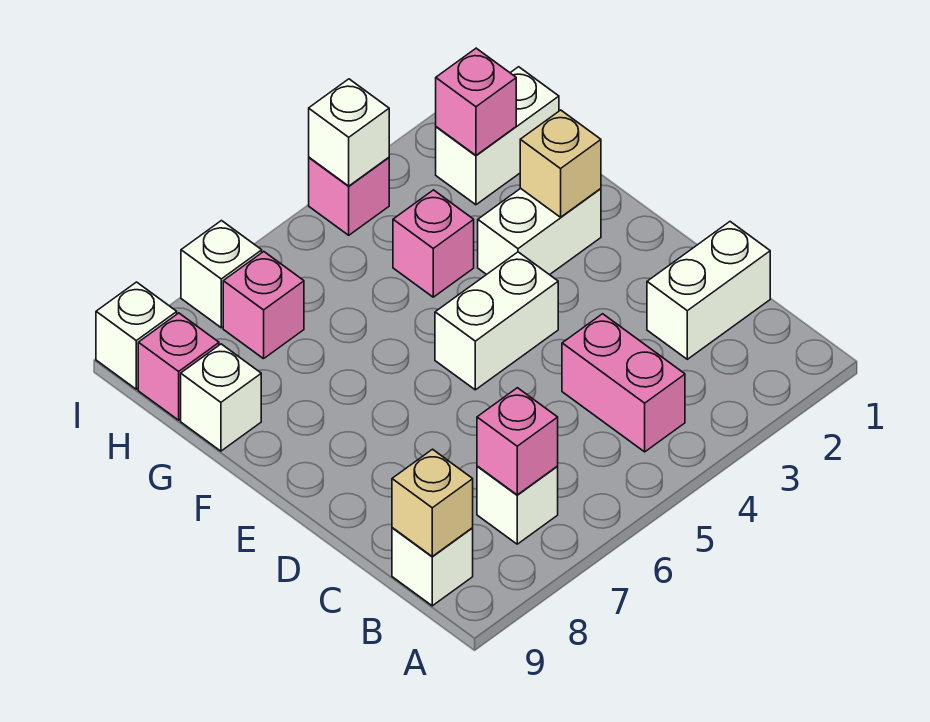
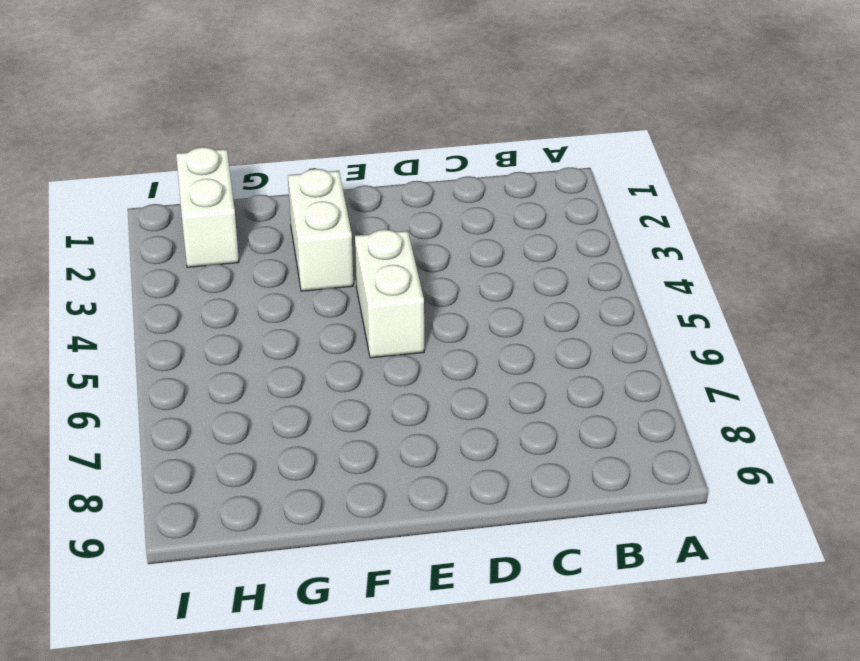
none -> pink brick B4:C4 level 1
none -> white brick B7 level 1
none -> white brick B9 level 1

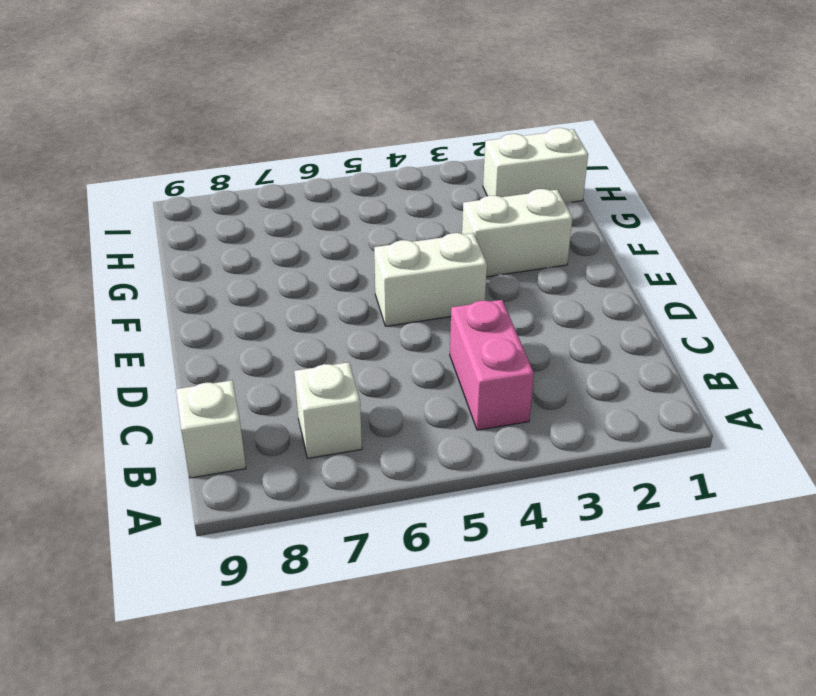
none -> white brick C1:C2 level 1
none -> pink brick G4 level 1
none -> white brick G9 level 1

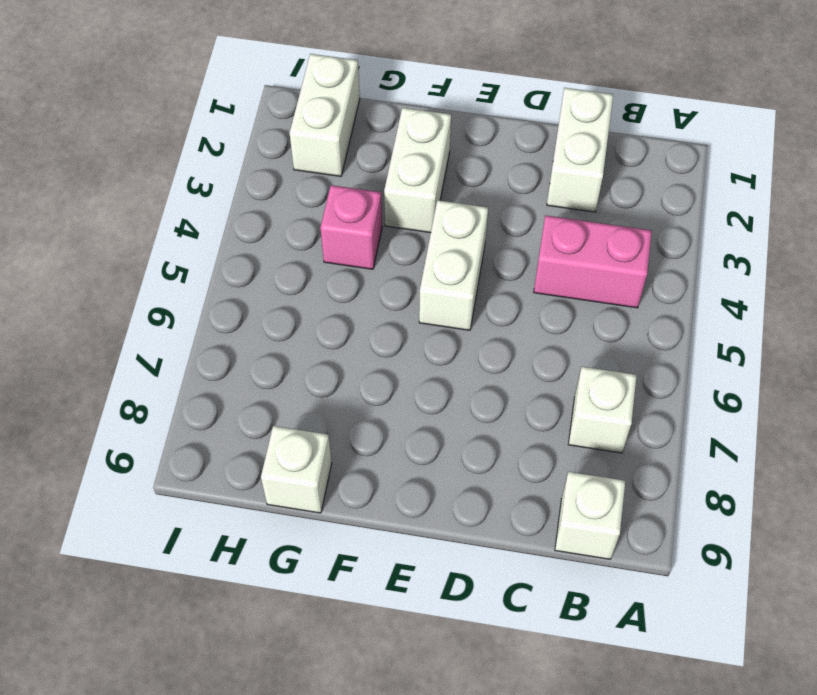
none -> pink brick H7 level 1
none -> pink brick H9 level 1
none -> pink brick I4 level 1

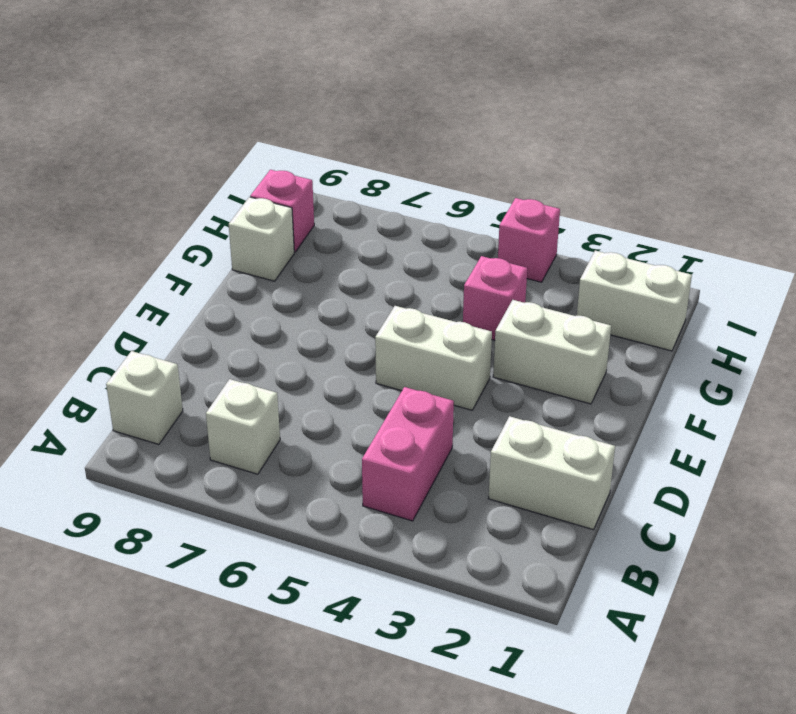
none -> pink brick H7 level 1
none -> white brick I7 level 1
none -> white brick I9 level 1

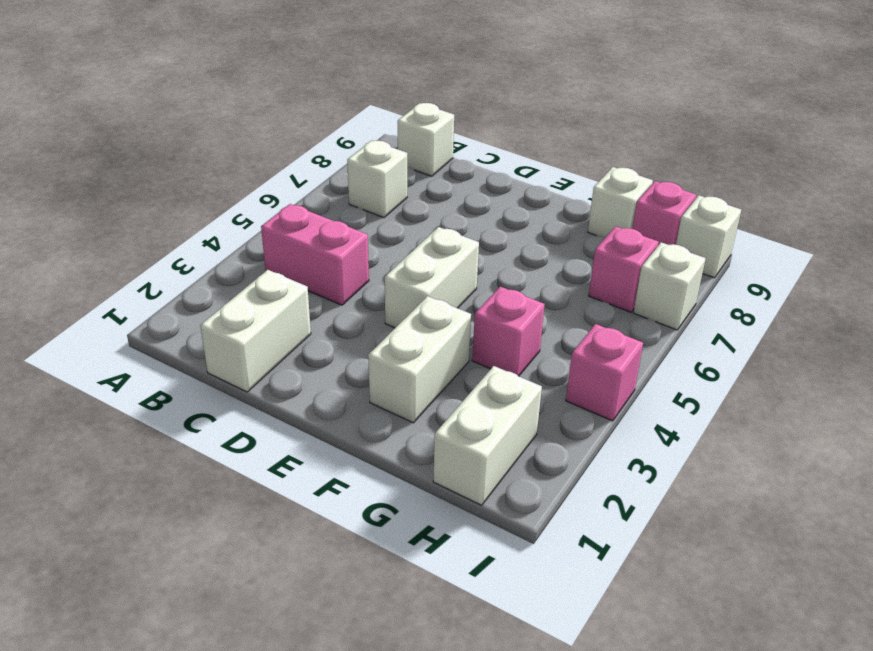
none -> pink brick B7 level 2
none -> tan brick B9 level 2
none -> tan brick F2 level 2

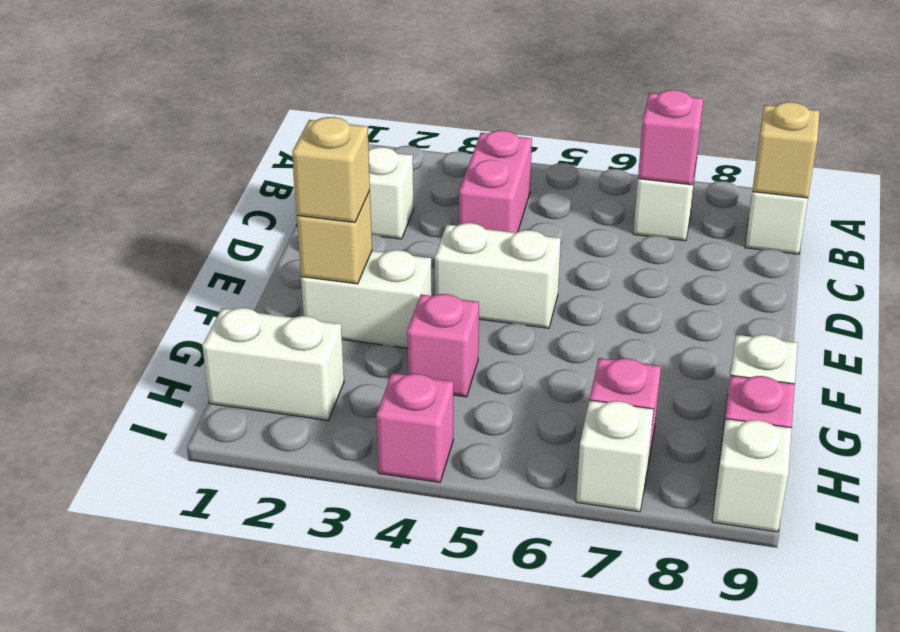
tan brick F2 level 3 -> none
none -> pink brick H2 level 2
none -> white brick I4 level 2

